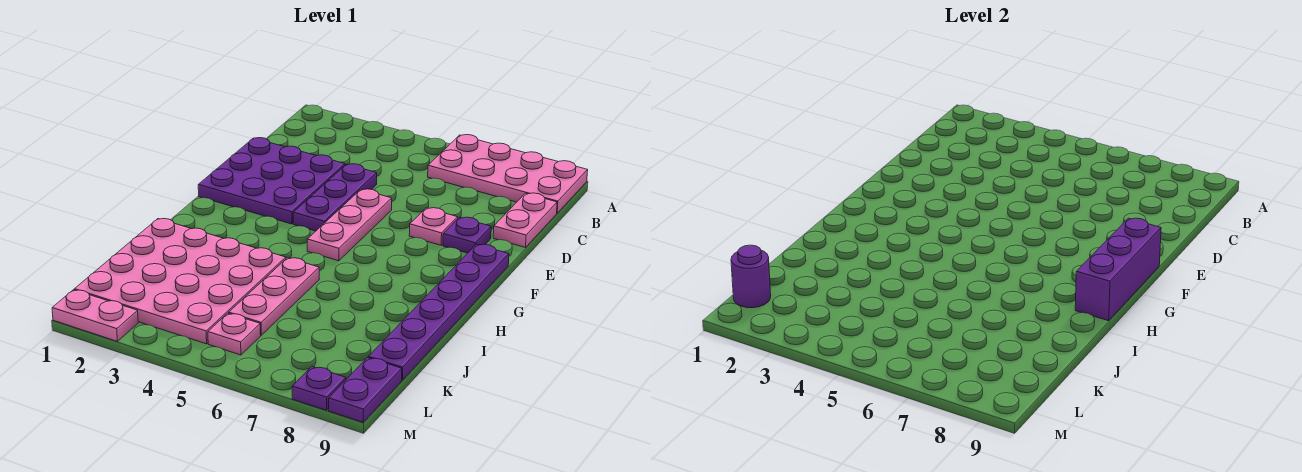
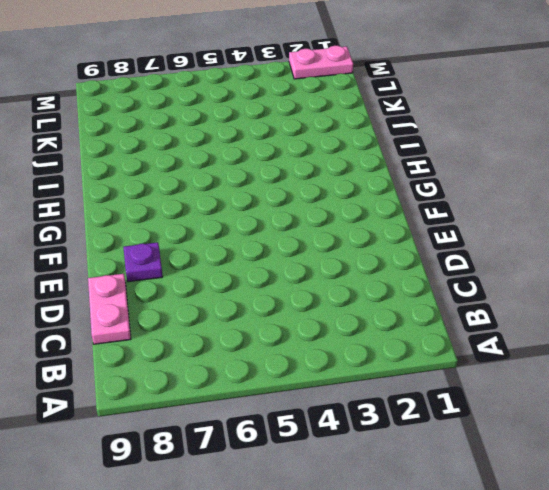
none -> pink plate A6:B9 level 1
none -> purple plate D1:F3 level 1
none -> purple plate D4:F4 level 1

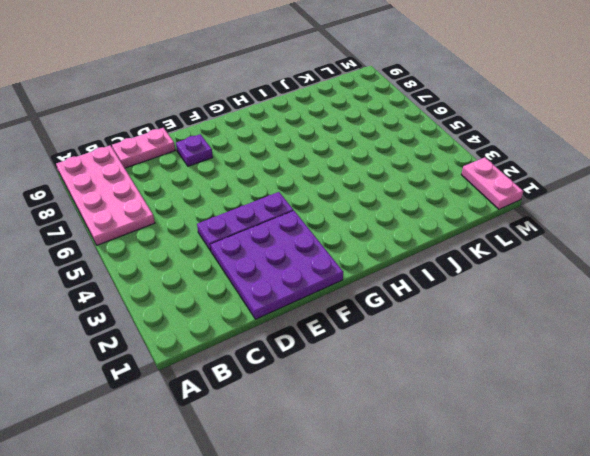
none -> pink plate E5:G5 level 1
none -> pink plate E7 level 1
none -> purple plate F9:K9 level 1

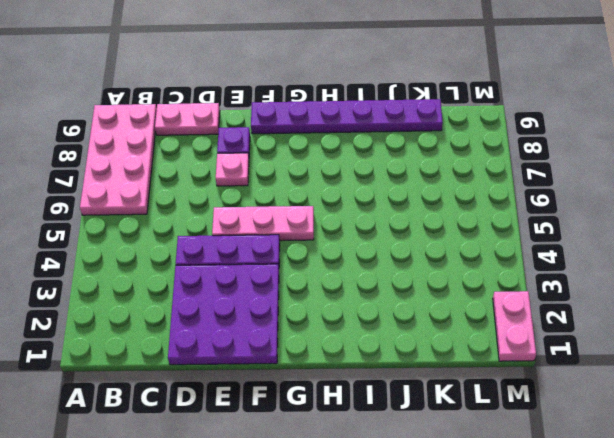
none -> pink plate I1:L4 level 1
none -> pink plate I5:K5 level 1
none -> pink plate L5 level 1

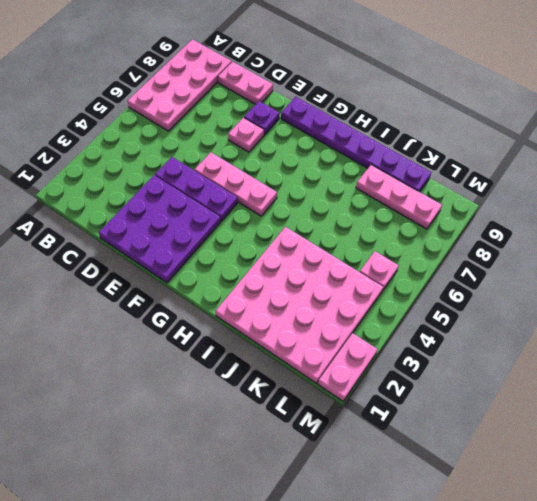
pink plate J8:L8 level 1 -> pink plate I5:K5 level 1
none -> purple plate L9:M9 level 1
none -> purple plate M8 level 1
none -> purple brick F9:H9 level 2

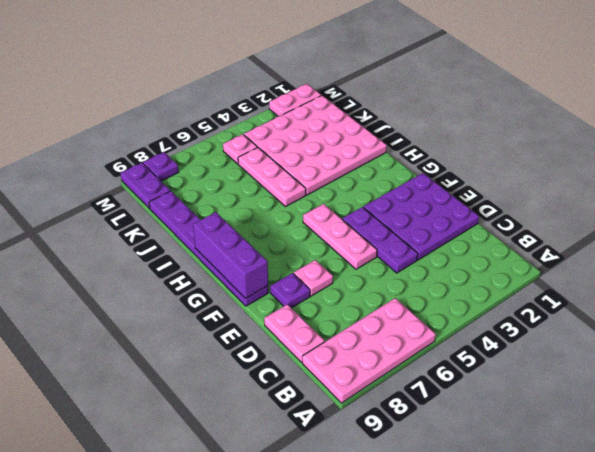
none -> purple round brick L1 level 2

